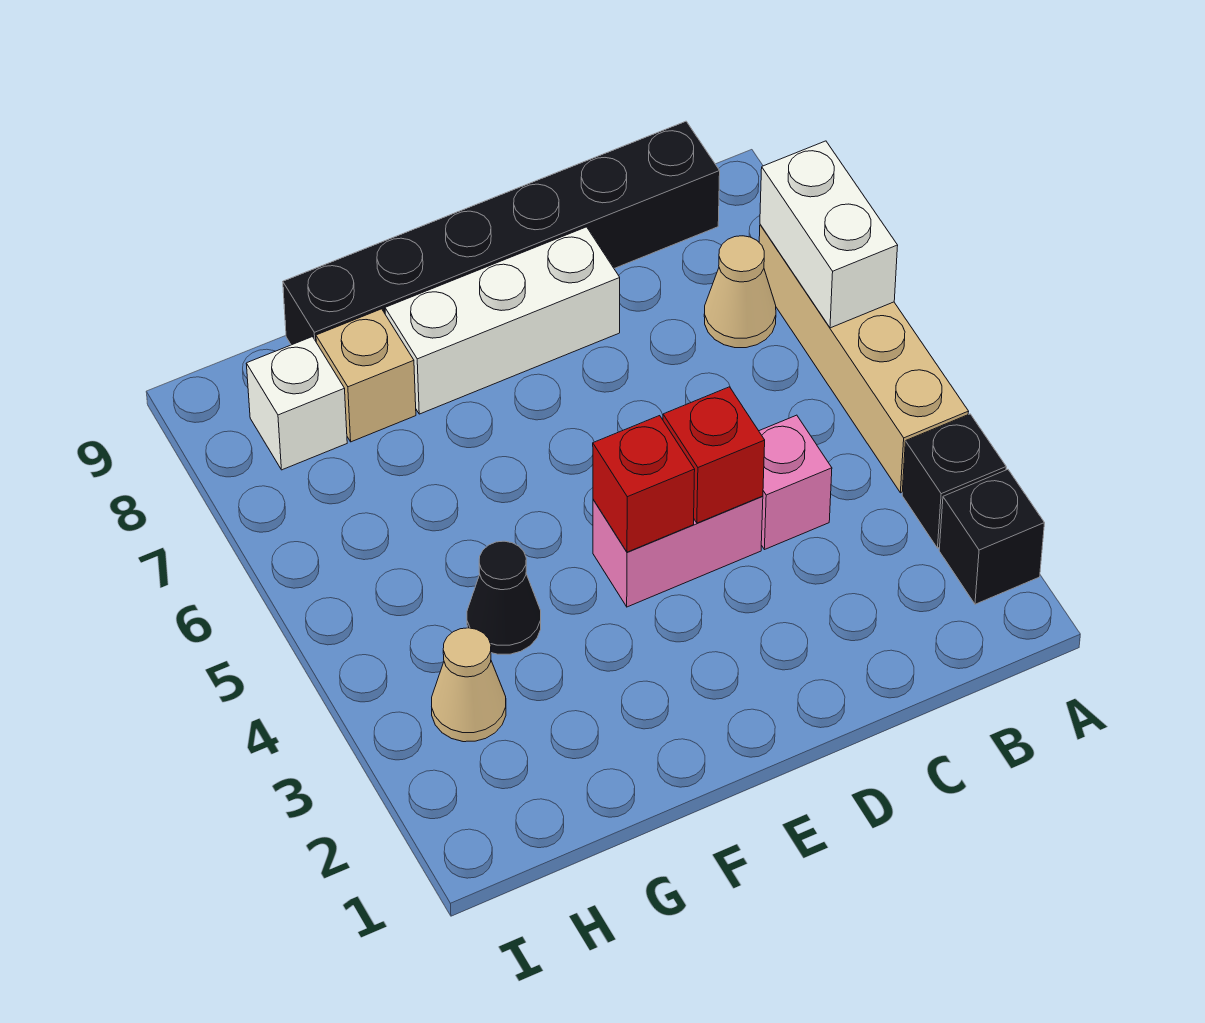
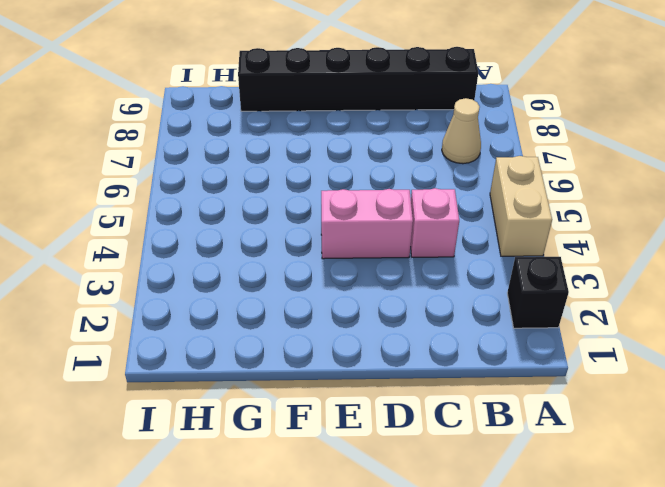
tan brick A4:A5 level 1 -> tan brick A4:A7 level 1
none -> black brick A3 level 1
none -> white brick D8:F8 level 1
none -> black cone G4 level 1

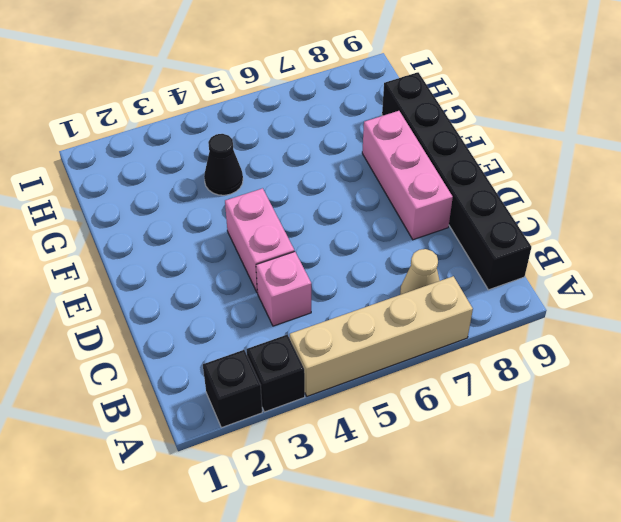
pink brick D8:F8 level 1 -> white brick D8:F8 level 1
none -> tan brick G8 level 1
none -> tan cone H3 level 1
none -> white brick H8 level 1

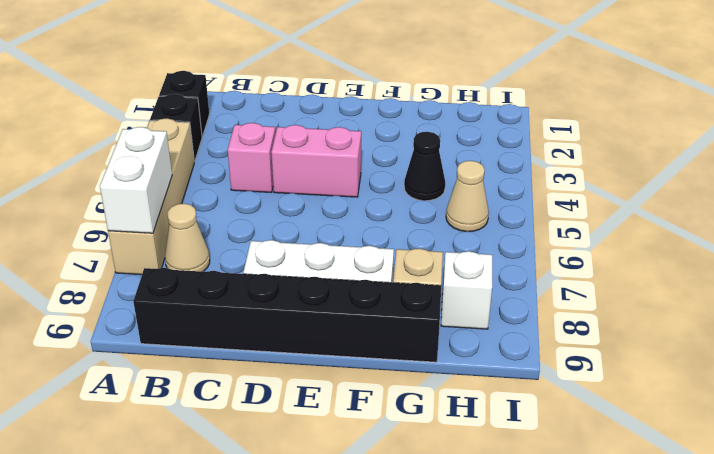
tan cone H5 level 1 -> tan cone H3 level 1
none -> red brick D4 level 2
none -> red brick E4 level 2

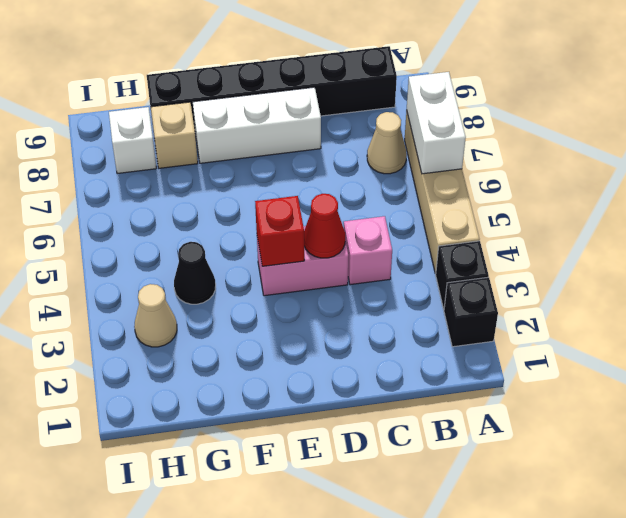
red cone D4 level 2 -> red brick D4 level 2

